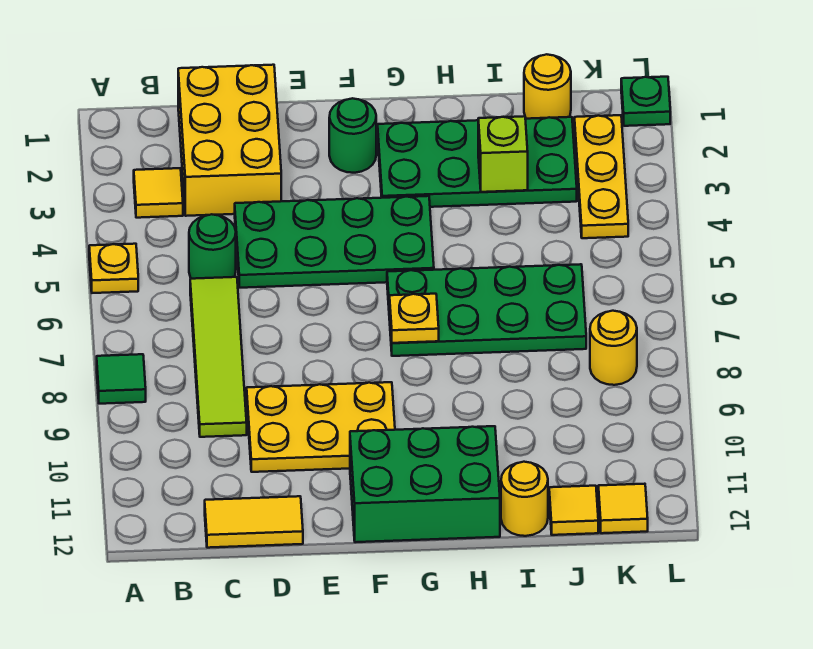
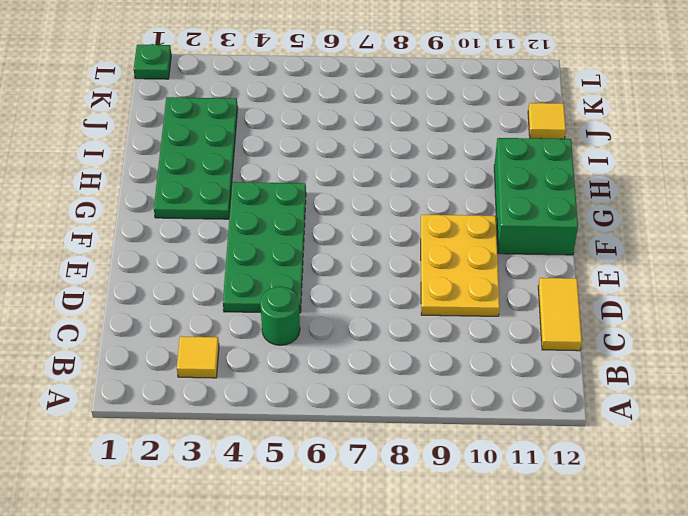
none -> yellow plate A5 level 1
none -> green tile A8 level 1
none -> yellow brick C1:D3 level 1

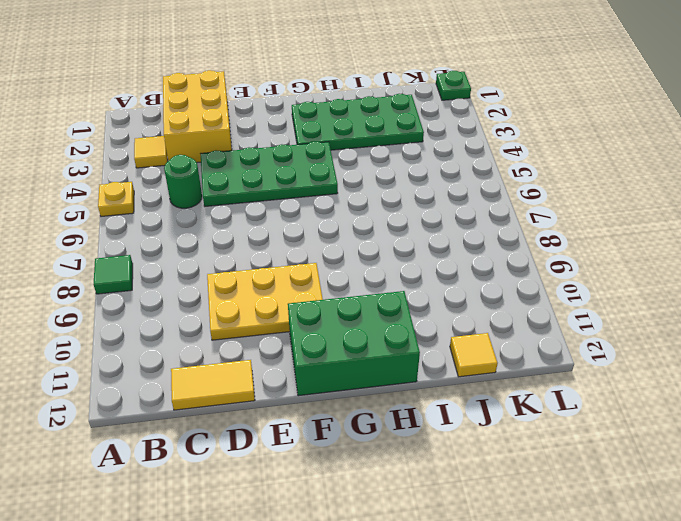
none -> lime tile C6:C9 level 1
none -> green round brick F2 level 1
none -> green plate G6:J7 level 1

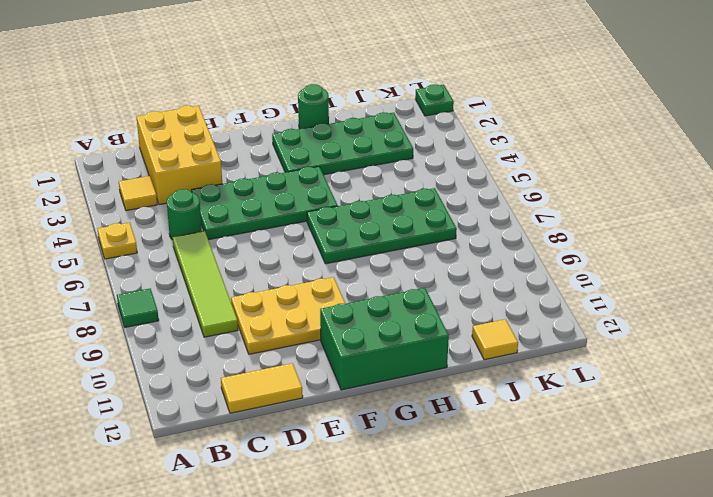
green round brick H1 level 1 -> green round brick F2 level 1
none -> yellow round brick I12 level 1
none -> yellow round brick J1 level 1
none -> yellow plate K2:K4 level 1

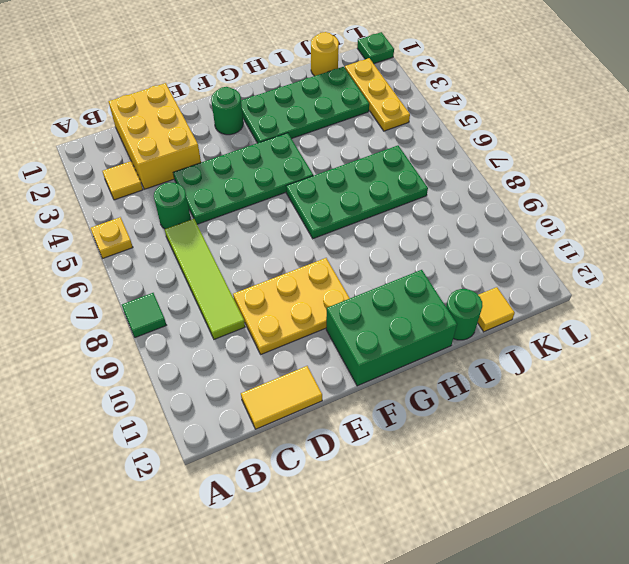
green round brick I12 level 1 -> yellow round brick I12 level 1
none -> yellow round brick K8 level 1
none -> yellow tile K12 level 1
none -> yellow plate G7 level 2

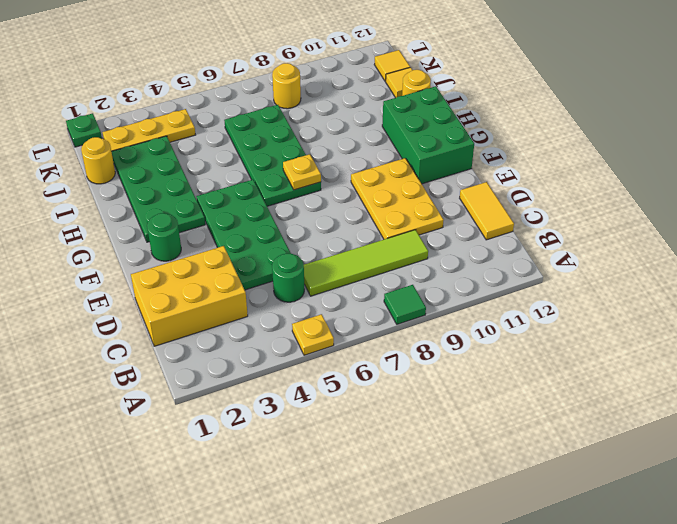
none -> yellow tile B3 level 1
none -> lime brick I3 level 2

